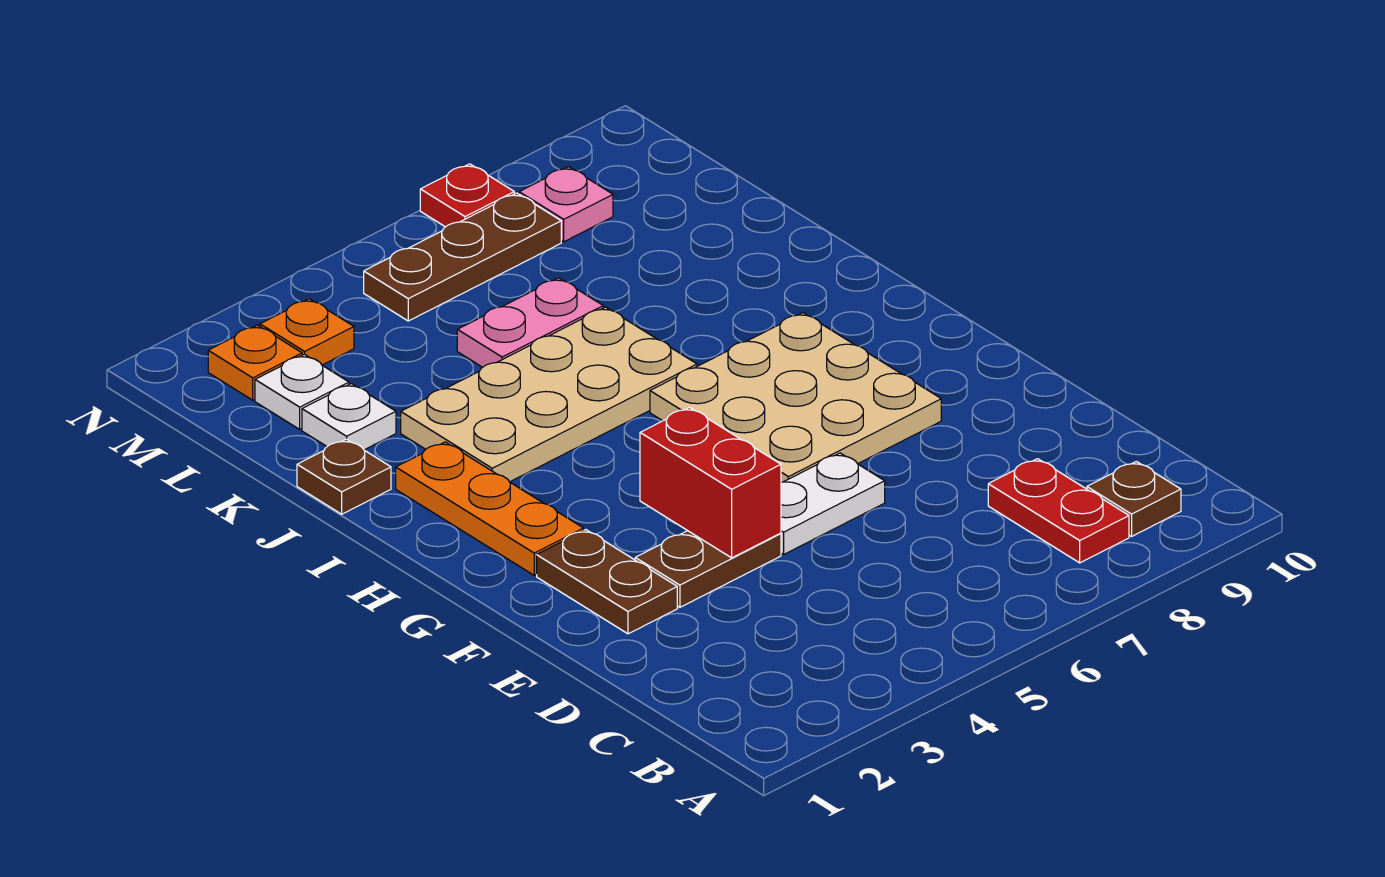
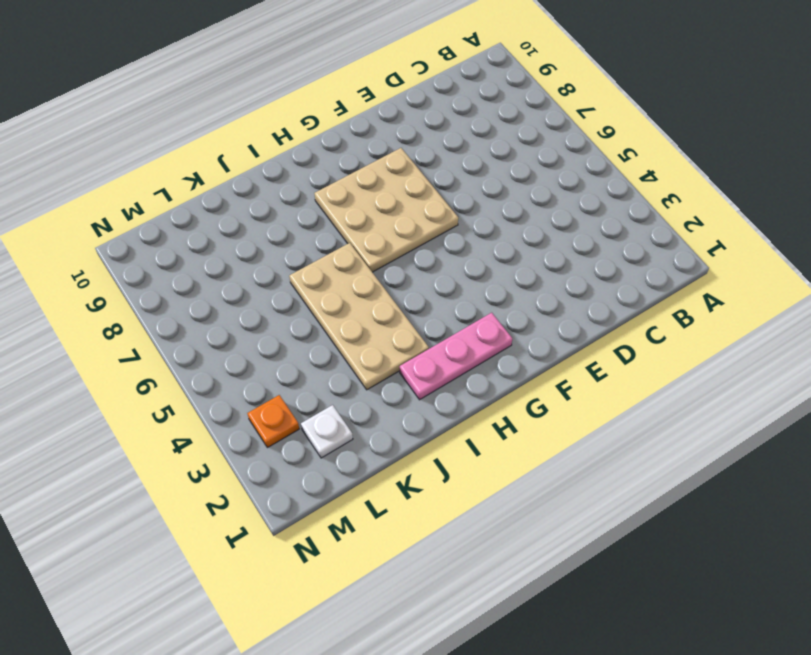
pink plate G2:I2 level 1 -> orange plate G2:I2 level 1
none -> red plate B8:C8 level 1
none -> brown plate B9 level 1
none -> brown plate E2:F2 level 1

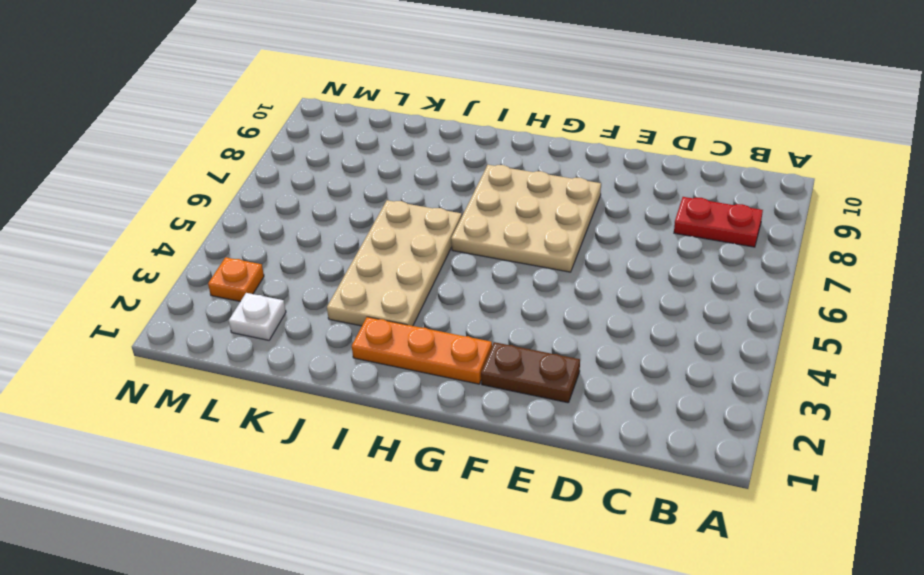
none -> brown plate B9 level 1
none -> brown plate E3:E4 level 1
none -> white plate E5:E6 level 1

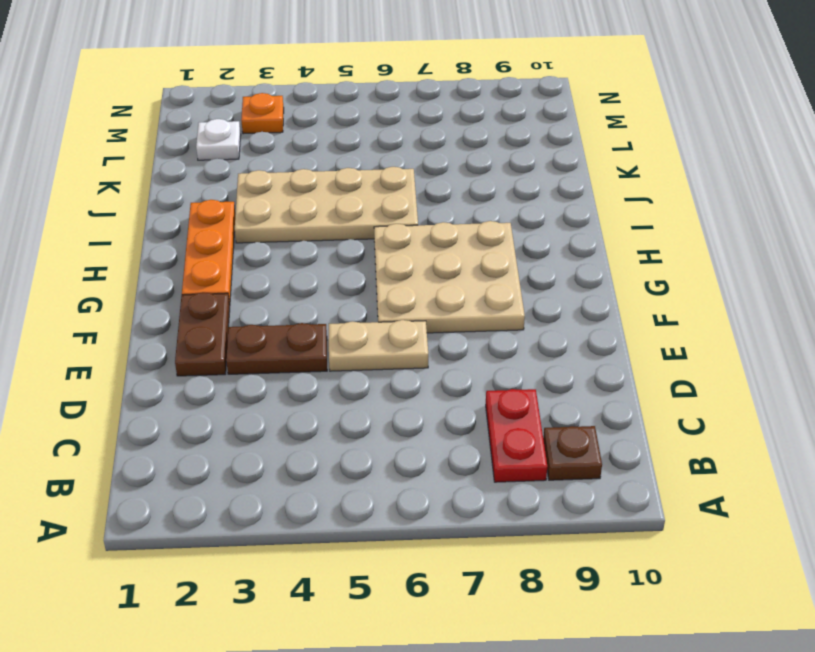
tan plate E5:E6 level 1 -> white plate E5:E6 level 1
none -> brown plate J1 level 1
none -> white plate K2 level 1
none -> pink plate K5:K6 level 1

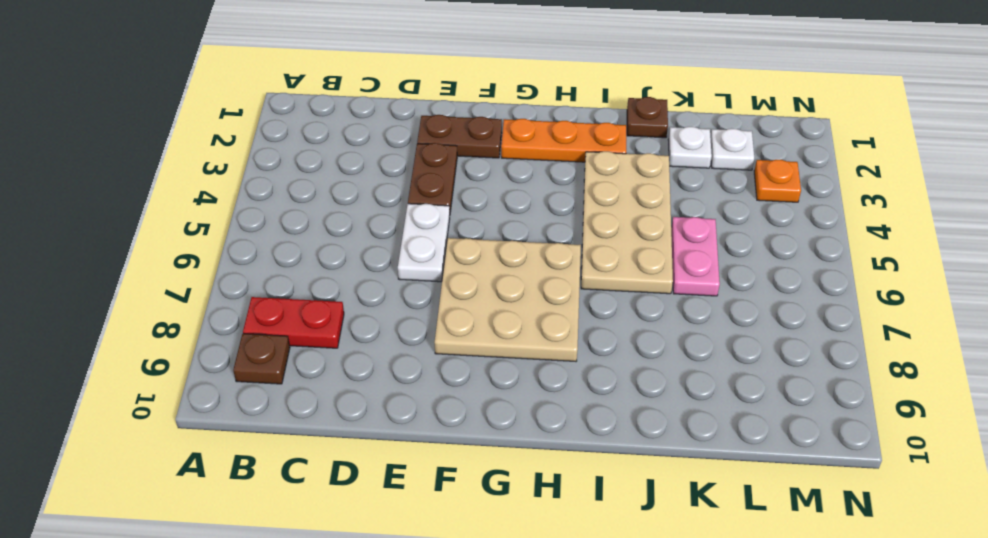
none -> orange plate M2 level 1
none -> brown plate M5:M7 level 1
none -> pink plate M8 level 1

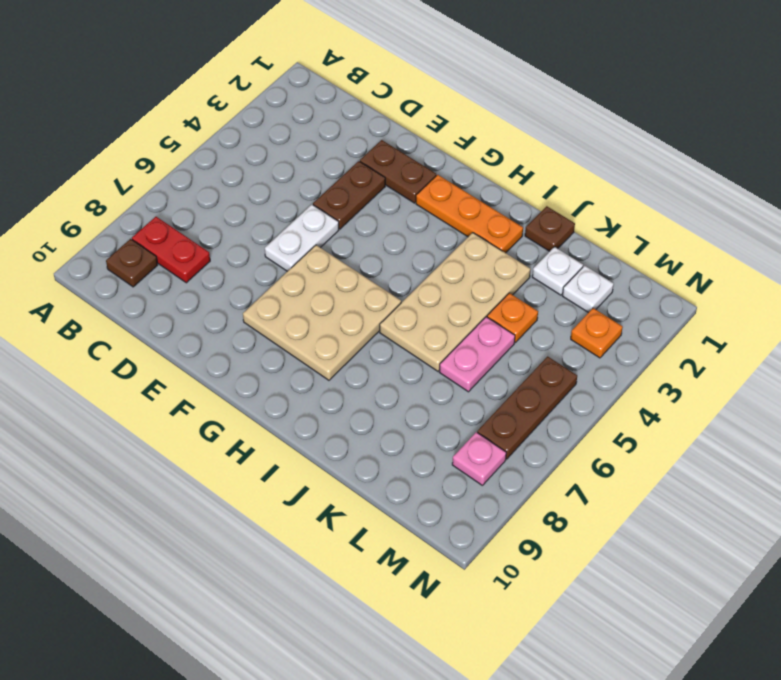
orange plate K4 level 1 -> orange plate M2 level 1
none -> red plate N7 level 1
none -> red brick E4:F4 level 2

